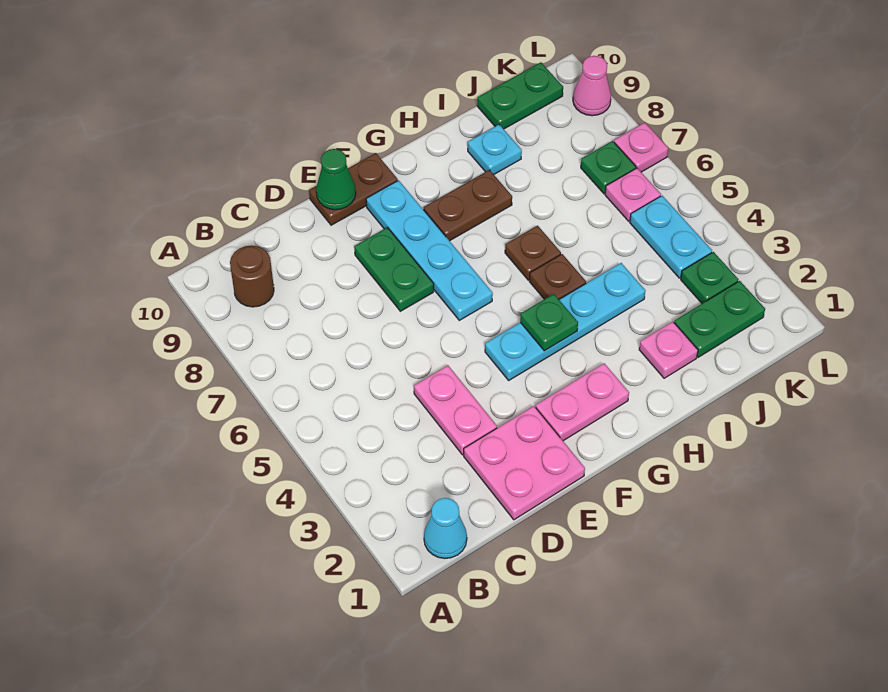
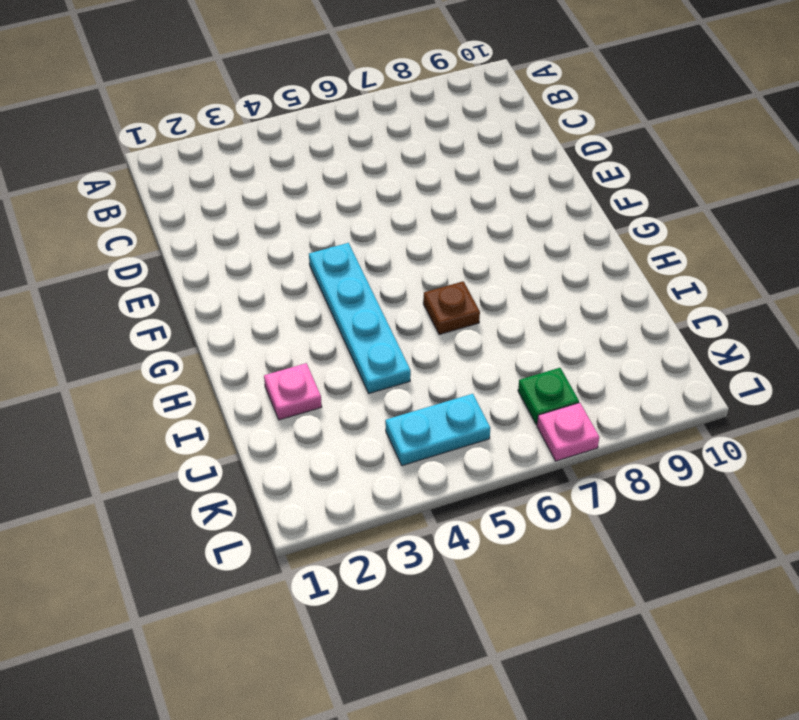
none -> cyan cone B1 level 1
none -> brown round brick B9 level 1
none -> pink plate D1:E2 level 1

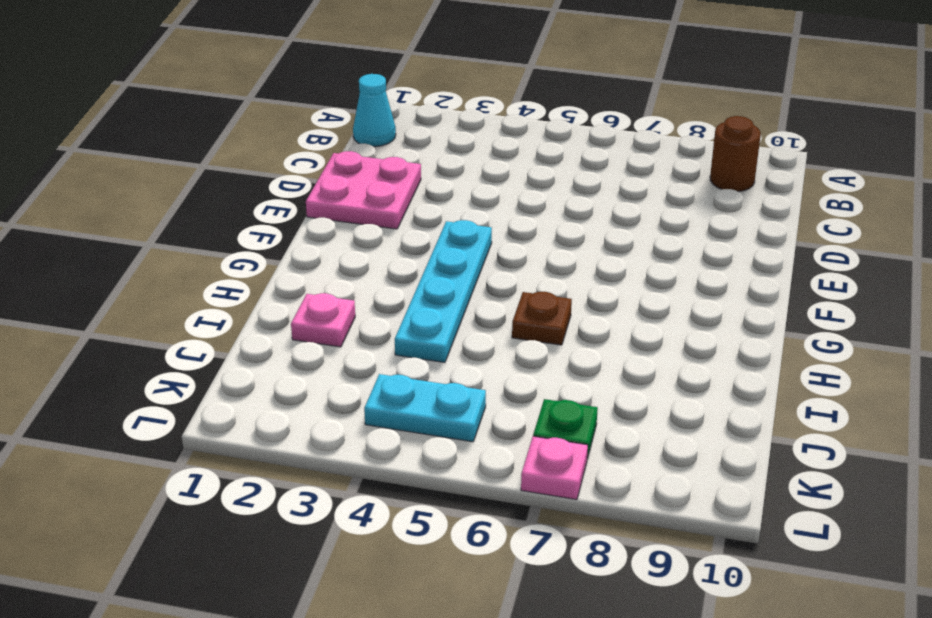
none -> pink plate D3:D4 level 1
none -> green plate E7:E8 level 1
none -> brown plate E10:F10 level 1

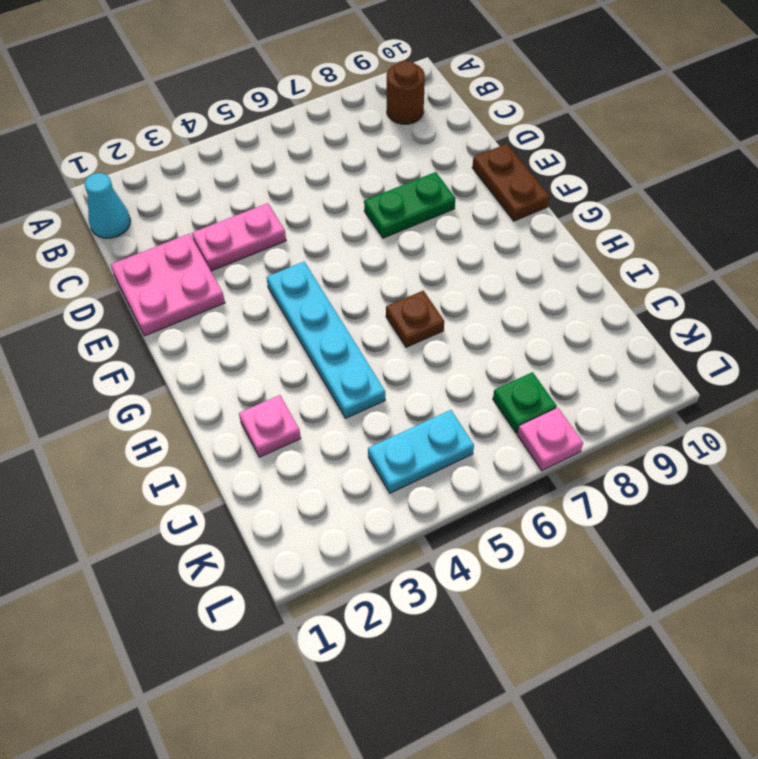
none -> pink plate F2:G2 level 1
none -> cyan plate F6:F9 level 1
none -> brown plate G8:H8 level 1

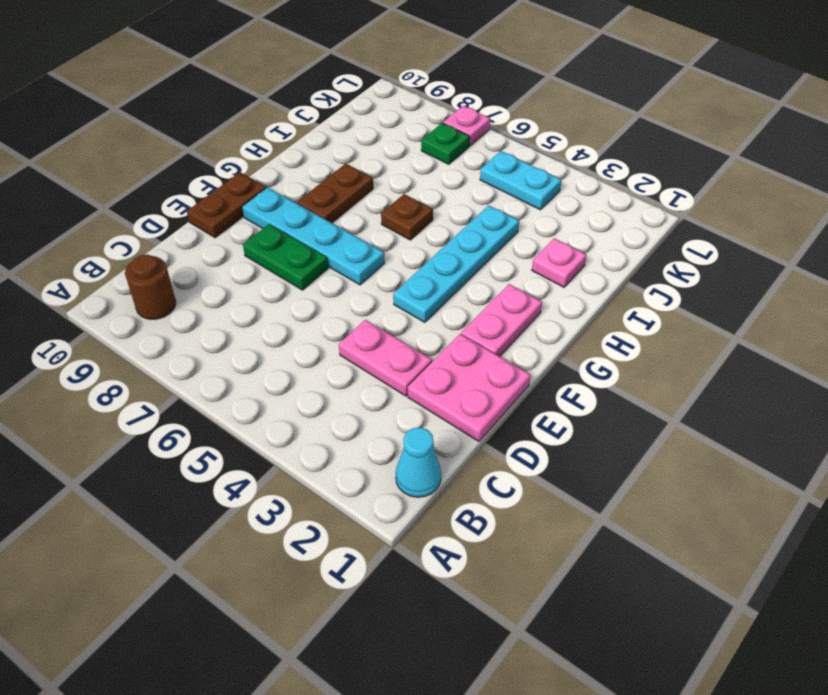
none -> brown plate H5 level 1
none -> cyan plate I9 level 1
none -> green plate J2:K2 level 1

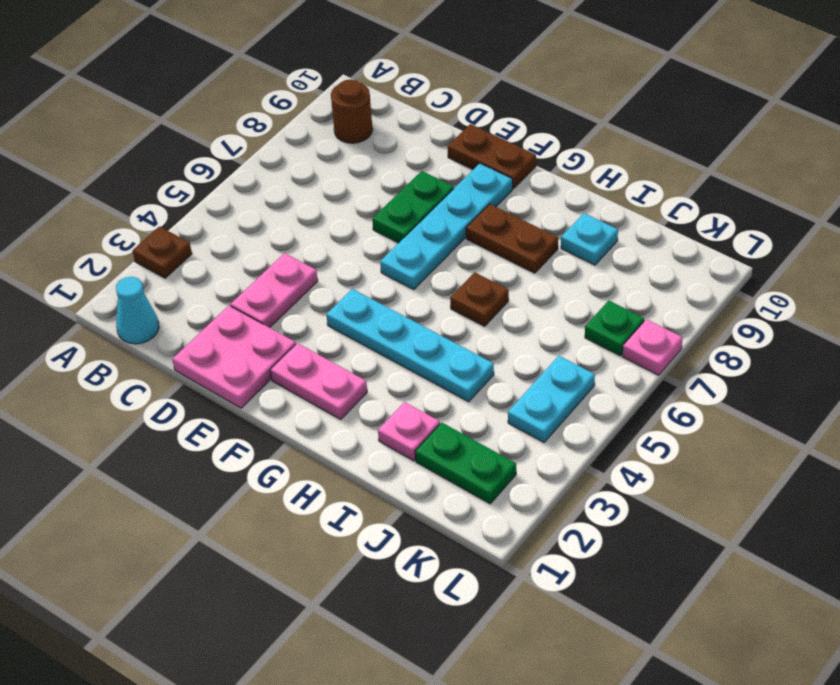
brown plate A3 level 1 -> brown plate H5 level 1
none -> green plate J10:K10 level 1
none -> green plate K3 level 1
none -> pink plate K6 level 1

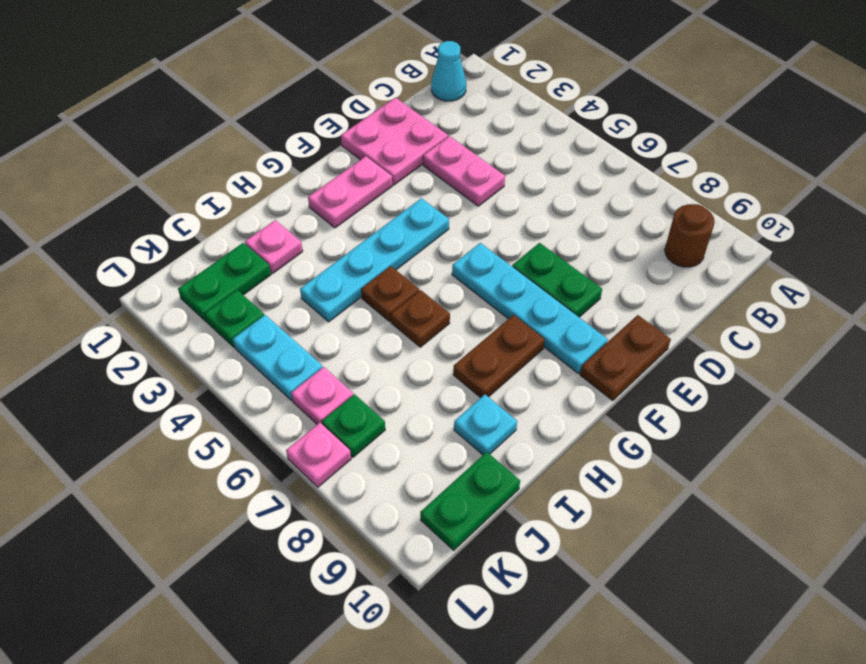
none -> pink cone L9 level 1
none -> green cone E10 level 2
none -> green plate G4 level 2

